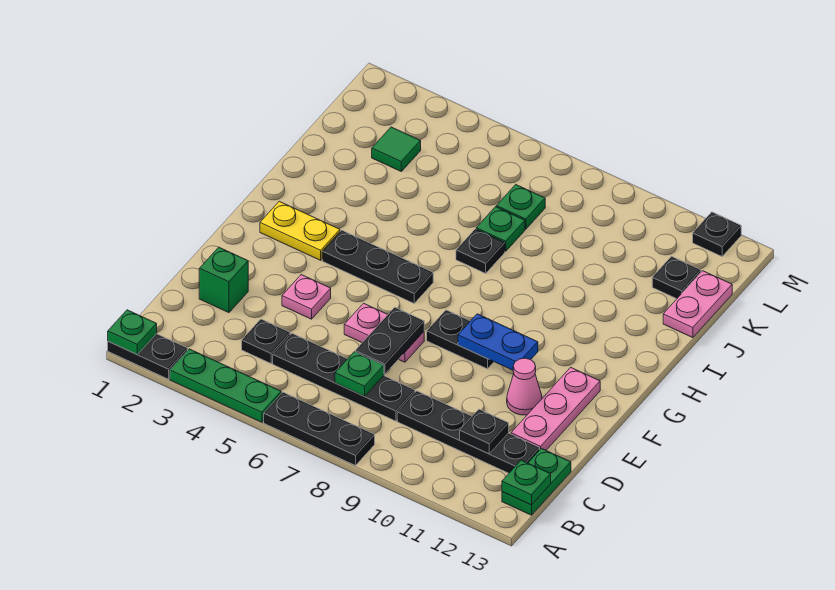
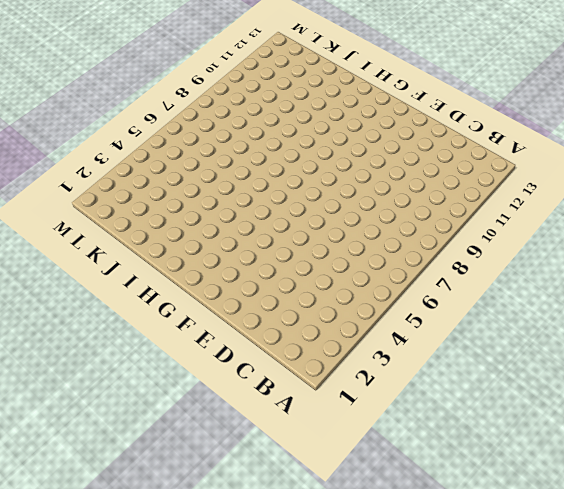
none -> black plate A1:A2 level 1
none -> green plate A3:A5 level 1
none -> black plate A6:A8 level 1

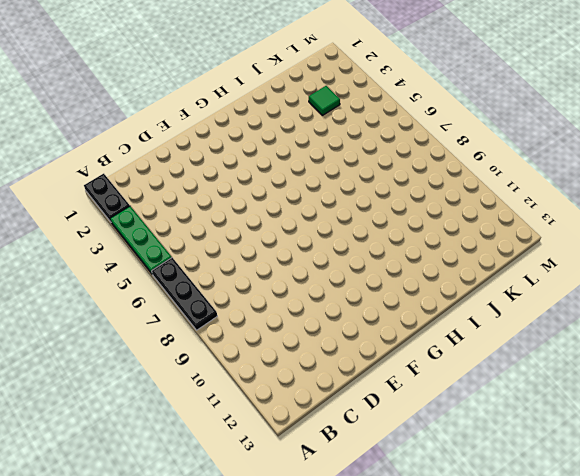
none -> green plate B13:C13 level 1
none -> black plate C4 level 1
none -> black plate C5:C8 level 1

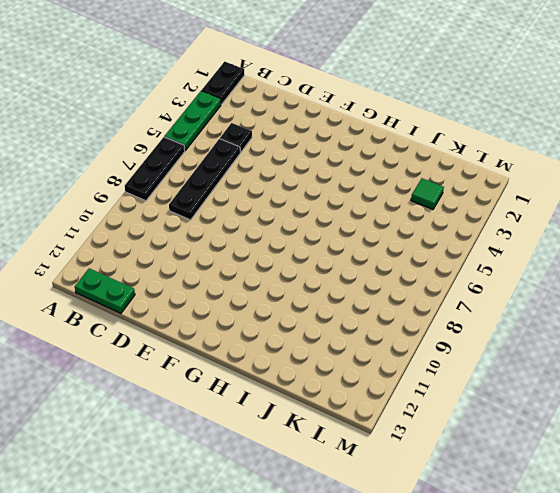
none -> black plate C9:C12 level 1
none -> green brick D2 level 1
none -> pink plate D12:F12 level 1

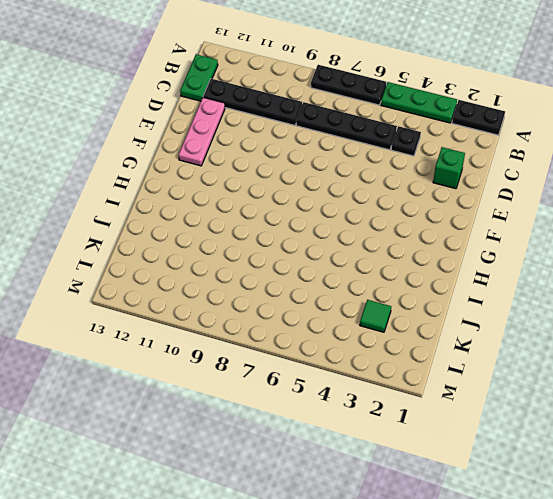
none -> pink plate E4 level 1
none -> pink plate E6:E7 level 1
none -> pink cone E11 level 1

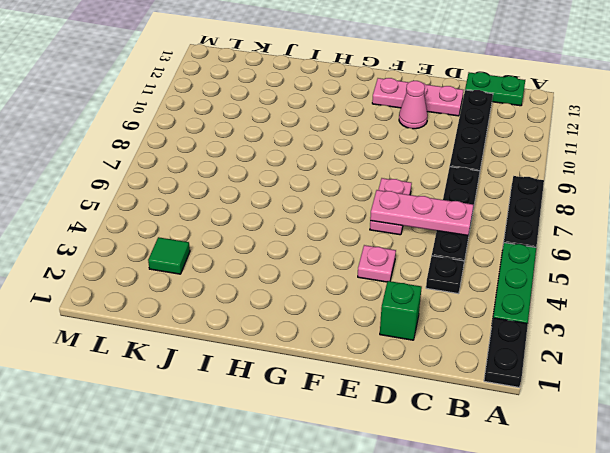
pink plate C6:E6 level 2 -> none
none -> black plate F8:F9 level 1
none -> yellow plate G2:G3 level 1
none -> black plate G4:G6 level 1

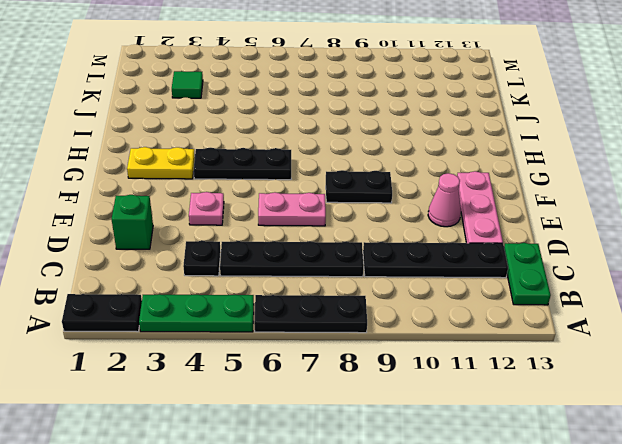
none -> black plate I7 level 1
none -> green plate J7 level 1
none -> pink plate J13:K13 level 1

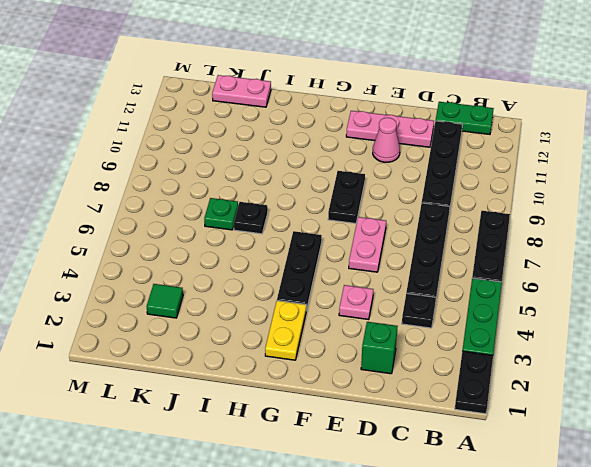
none -> green plate K7 level 1
none -> black plate K12 level 1
none -> black plate M12 level 1

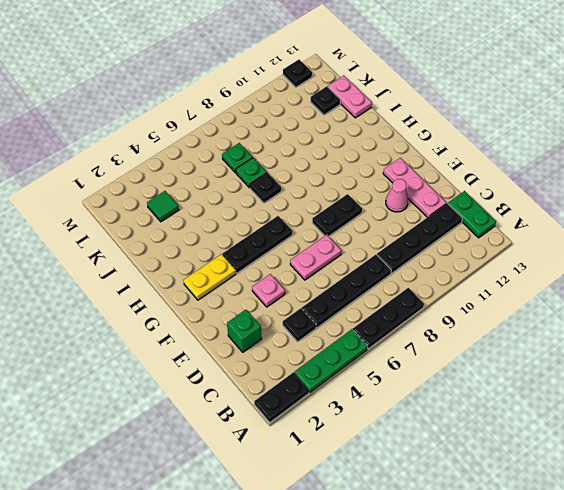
none -> green plate A1 level 2
none -> green plate B13 level 2
none -> green plate C7 level 2

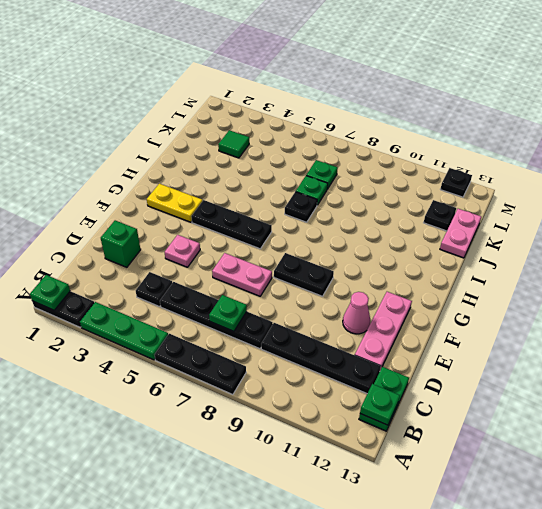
none -> black plate C11 level 2
none -> black plate D7:E7 level 2
none -> blue plate F9:F10 level 2

